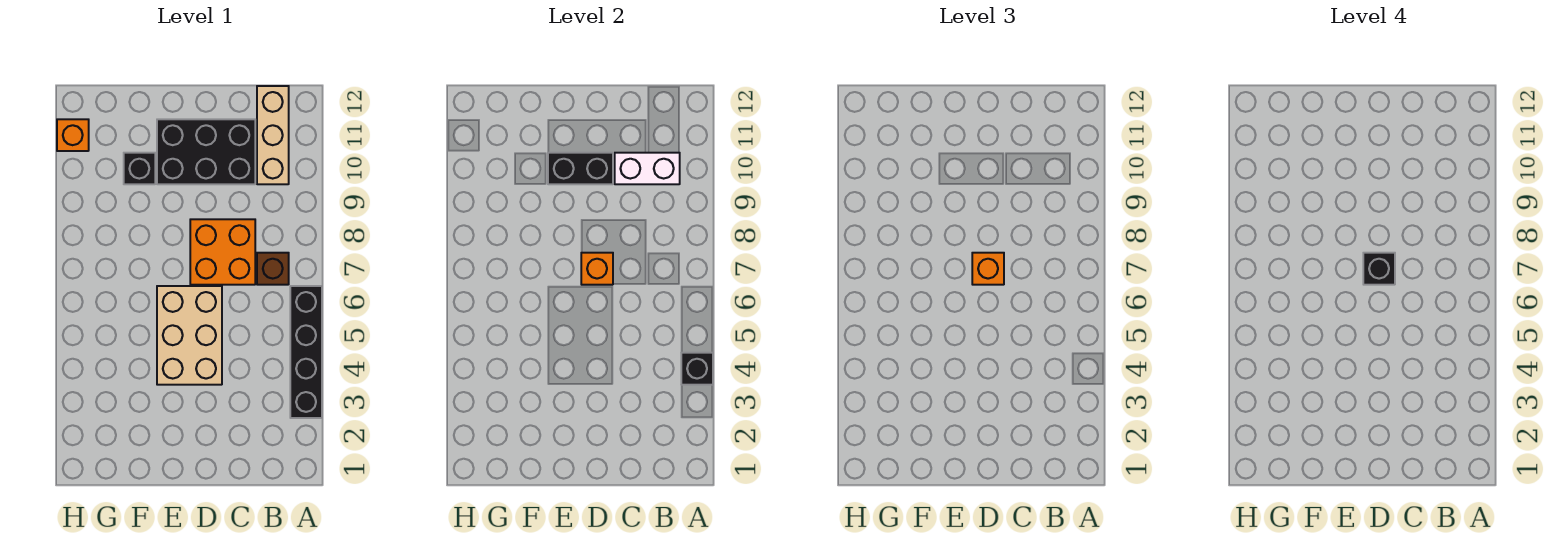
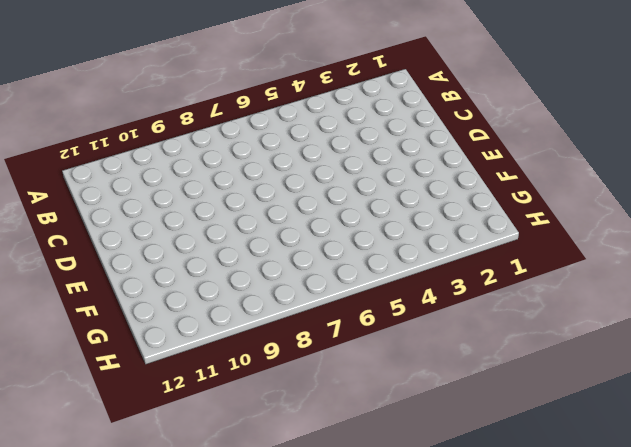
none -> black brick A3:A6 level 1
none -> brown brick B7 level 1
none -> tan brick B10:B12 level 1

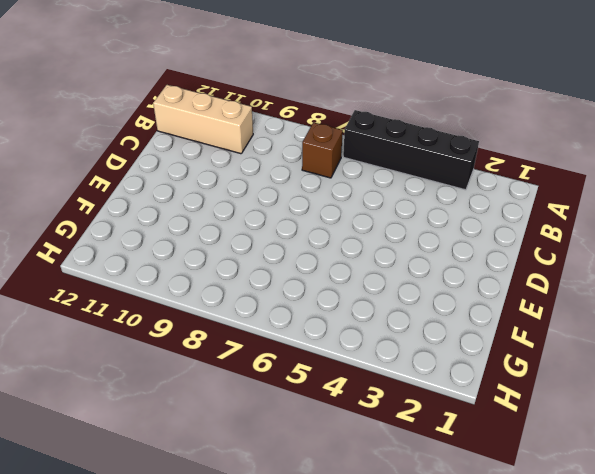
none -> orange brick C7:D8 level 1
none -> black brick C10:E11 level 1
none -> tan brick D4:E6 level 1

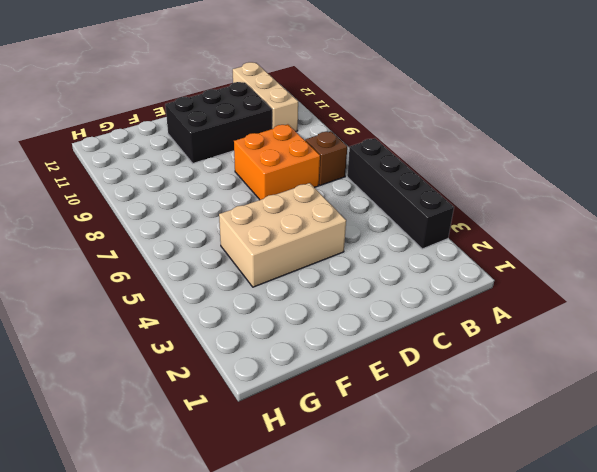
tan brick D4:F5 level 1 -> tan brick D4:E6 level 1
none -> black brick F10 level 1
none -> orange brick H11 level 1
none -> black brick A4 level 2

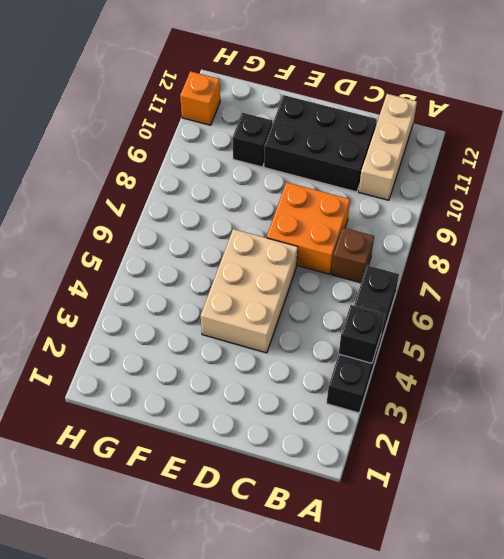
none -> white brick B10:C10 level 2
none -> orange brick D7 level 2
none -> black brick D10:E10 level 2

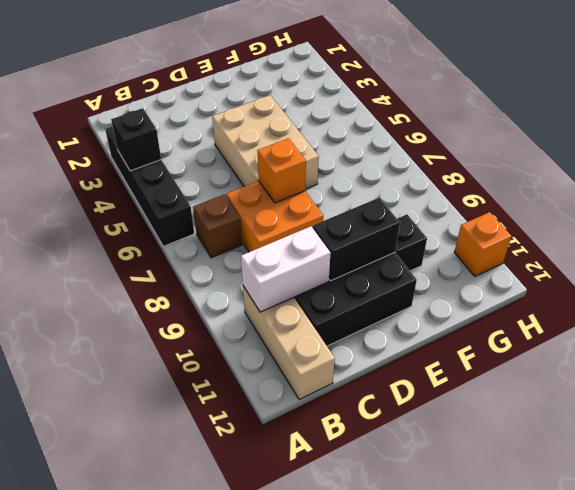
none -> orange brick D7 level 3
none -> black brick D7 level 4

